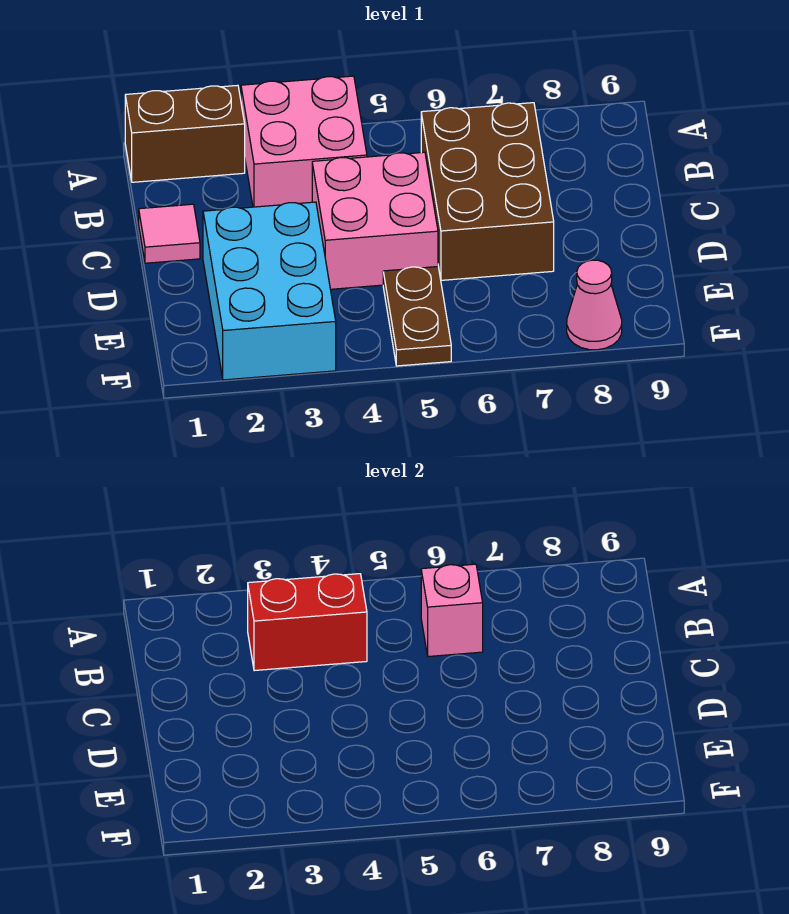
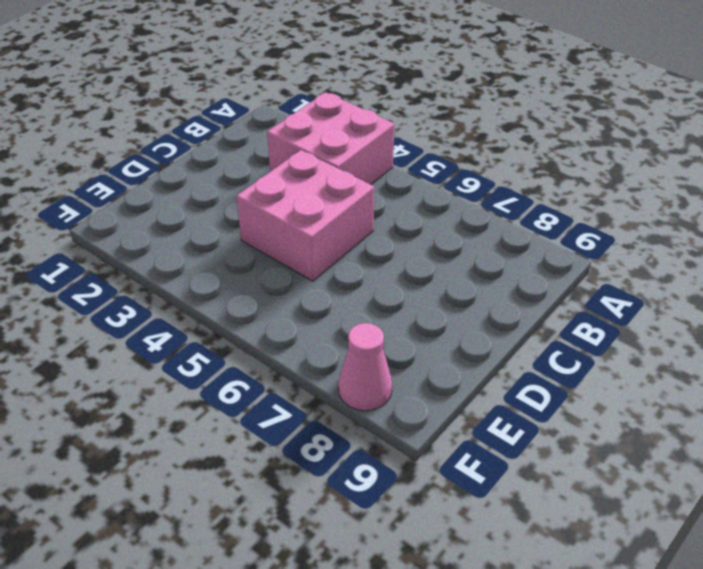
none -> brown brick A1:A2 level 1
none -> brown brick B6:D7 level 1

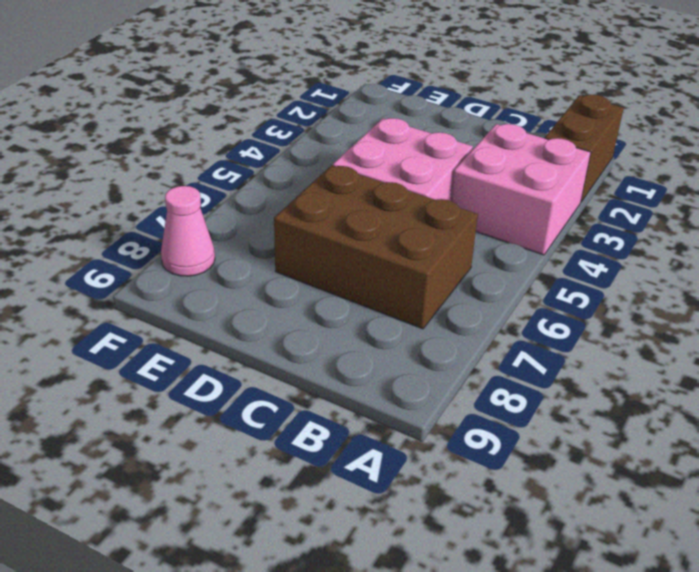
none -> pink tile C1 level 1
none -> cyan brick D2:F3 level 1

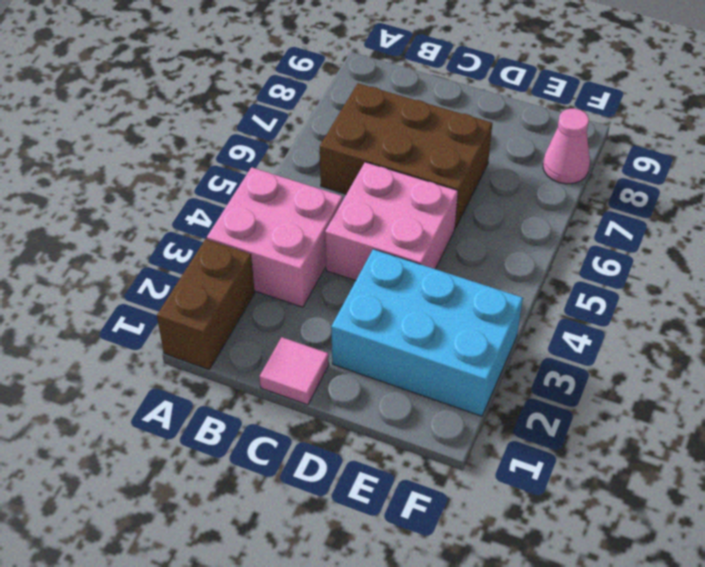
none -> brown plate E5:F5 level 1
none -> red brick B3:B4 level 2

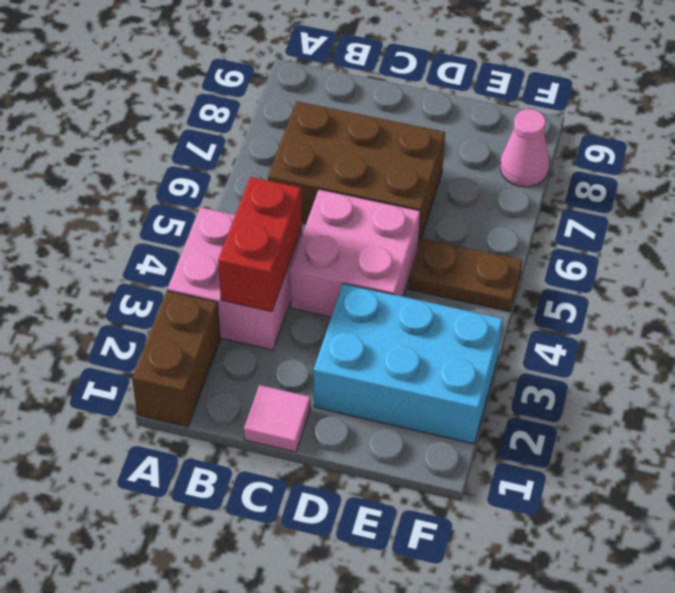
none -> pink brick B6 level 2

